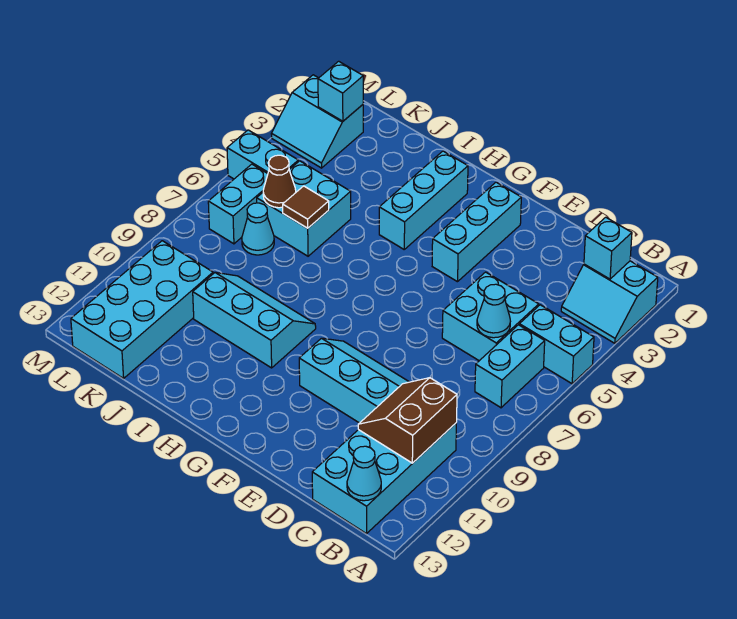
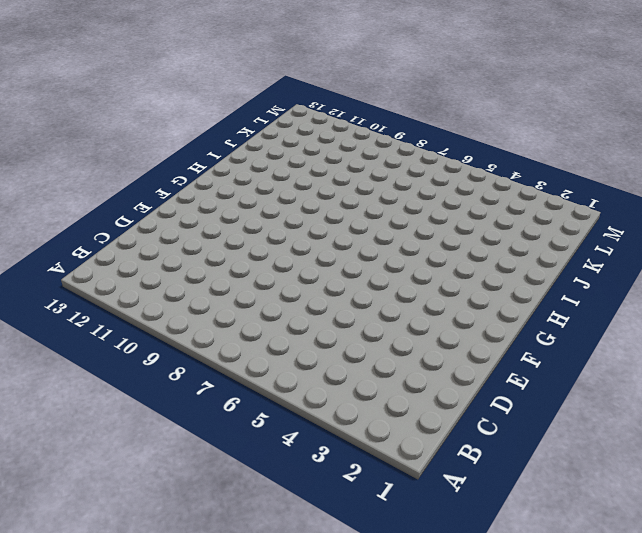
none -> cyan slope A2:B3 level 1 top 2
none -> cyan brick A5:B5 level 1
none -> cyan brick B6:B7 level 1

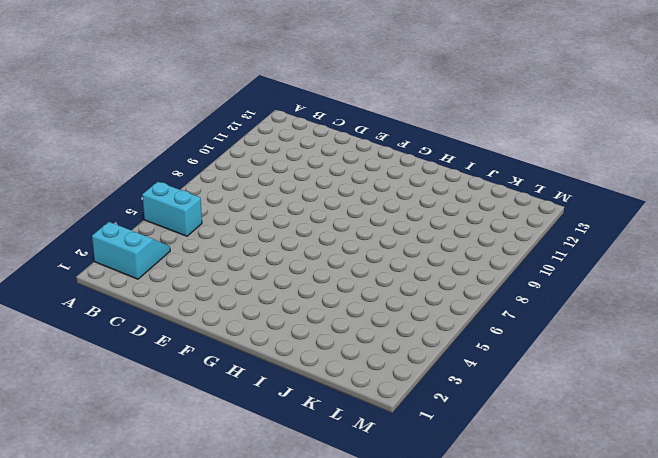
none -> cyan brick B6:B7 level 1
none -> cyan brick B10:C13 level 1
none -> cyan brick C5:D6 level 1

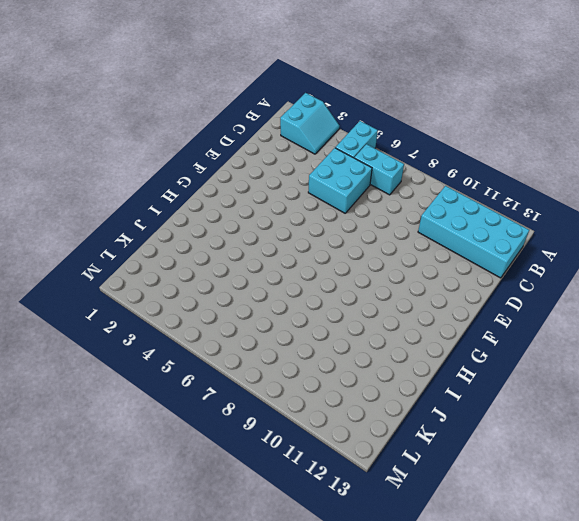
none -> cyan slope D9:F10 level 1 top 10
none -> cyan brick F2:F4 level 1
none -> cyan brick H2:H4 level 1

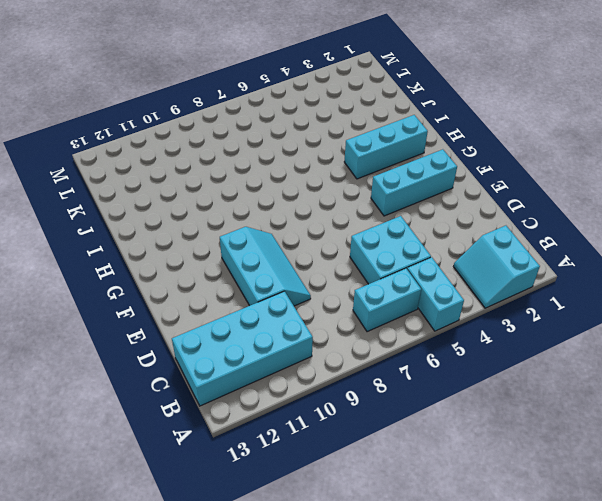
none -> cyan slope H9:J10 level 1 top 10
none -> cyan brick J5:K6 level 1
none -> cyan cone K7 level 1

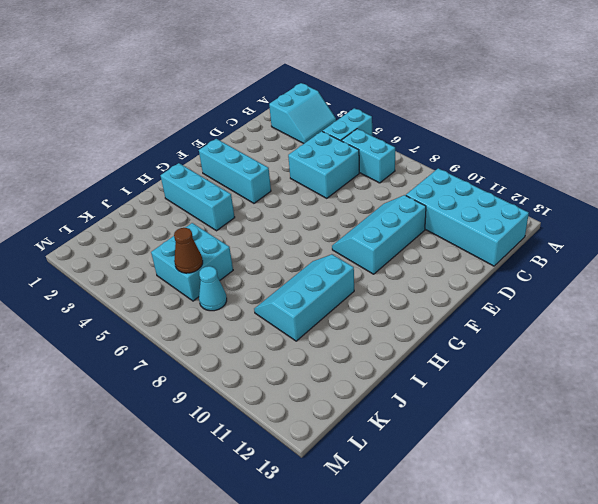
none -> cyan brick K10:L13 level 1
none -> cyan slope L2:M3 level 1 top 2
none -> cyan brick L5:M5 level 1

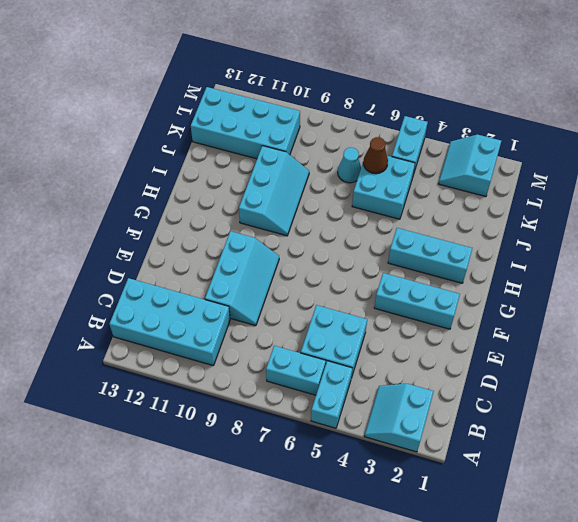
none -> cyan brick L6:L7 level 1
none -> cyan brick B2 level 2
none -> brown slope B10:C11 level 2 top B

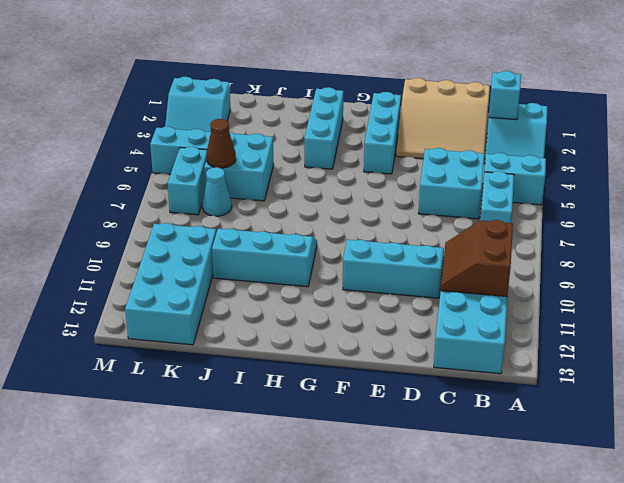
tan slope C1:E3 level 1 top 1 -> none
none -> cyan cone B13 level 2
none -> cyan cone C6 level 2
none -> brown tile J6 level 2

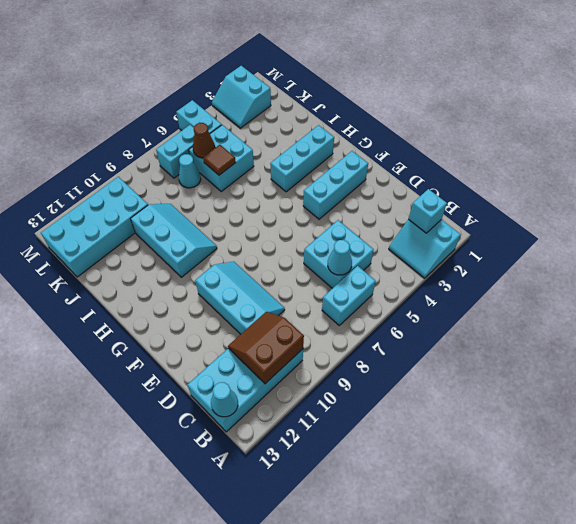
none -> cyan brick A5:B5 level 1
none -> cyan brick L2 level 2

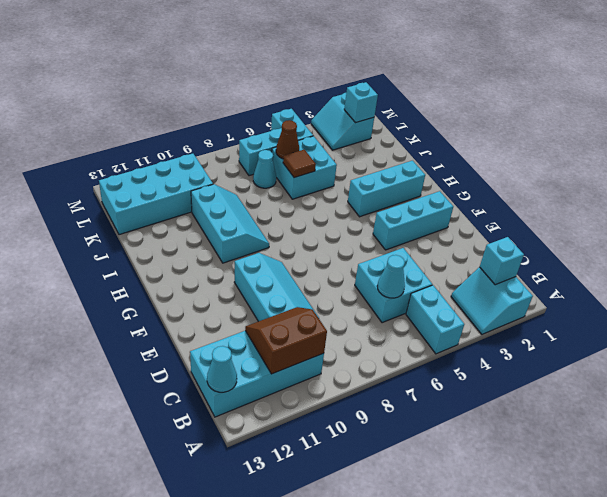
none -> cyan brick B6:B7 level 1

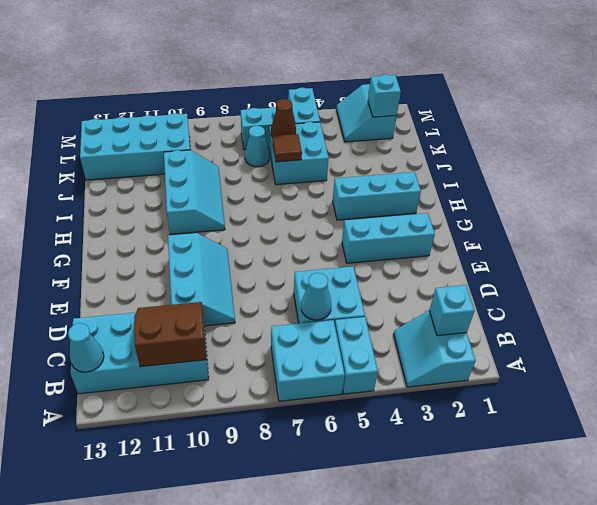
cyan brick A6:B7 level 1 -> cyan brick B6:B7 level 1

